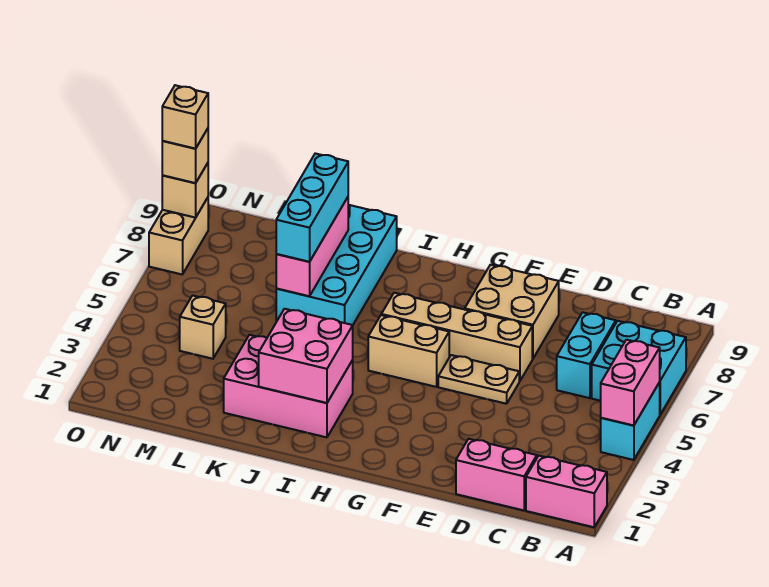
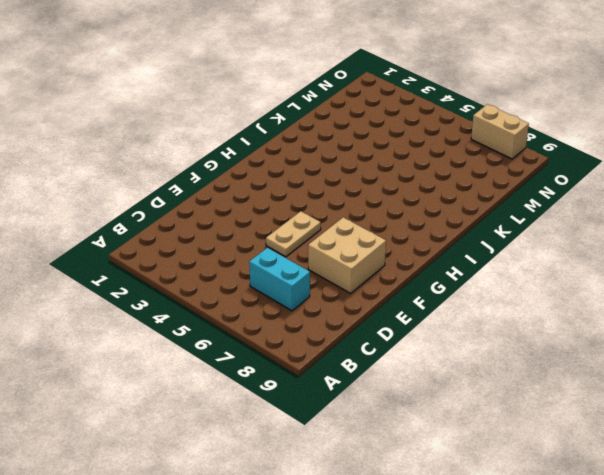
none -> pink brick A1:B1 level 1
none -> cyan brick A4:A5 level 1
none -> cyan brick A6:B7 level 1

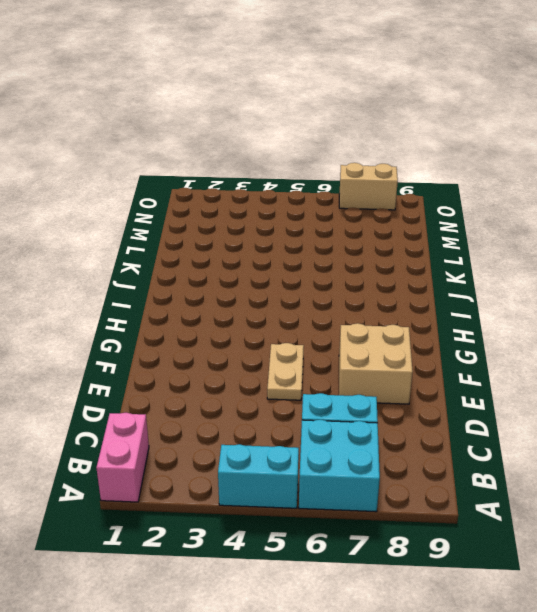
none -> pink brick C1:D1 level 1
none -> tan brick E6:H6 level 1
none -> tan brick G5:H5 level 1

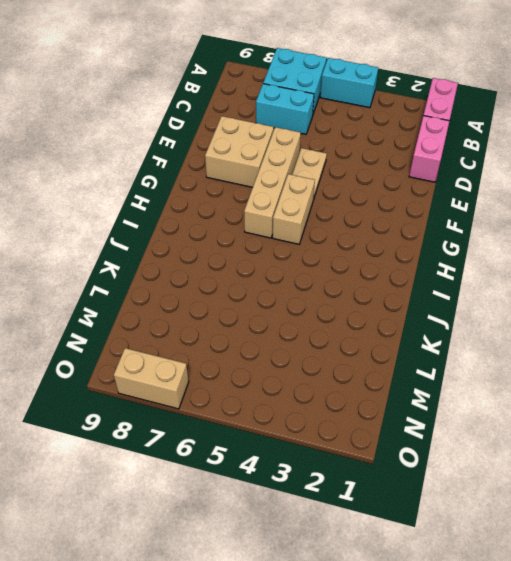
none -> pink brick I2:K3 level 1
none -> cyan brick J6:K9 level 1
none -> tan brick M4 level 1

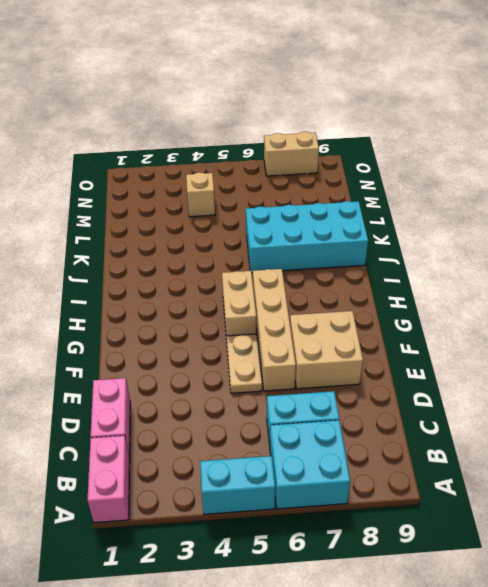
none -> pink brick I2:K3 level 1
none -> pink brick A4:A5 level 2
none -> pink brick I2:J3 level 2

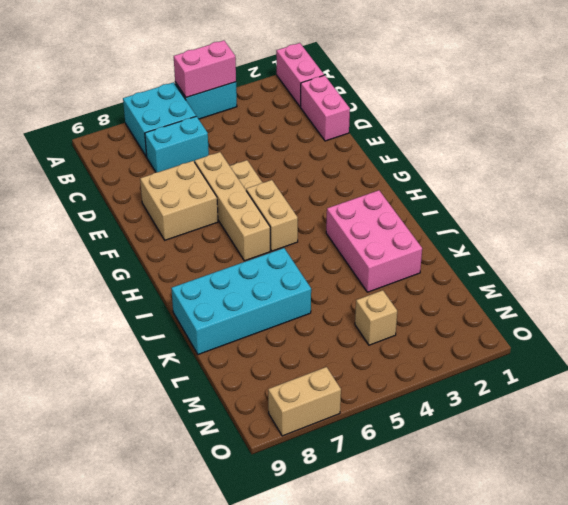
none -> pink brick I2:J3 level 2
none -> pink brick K6:K8 level 2
none -> tan brick O8 level 2

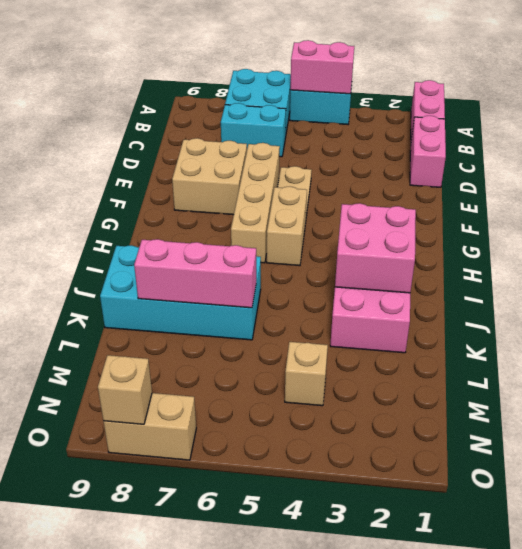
none -> cyan brick K6:K8 level 3
none -> tan brick O8 level 3
none -> tan brick O8 level 4

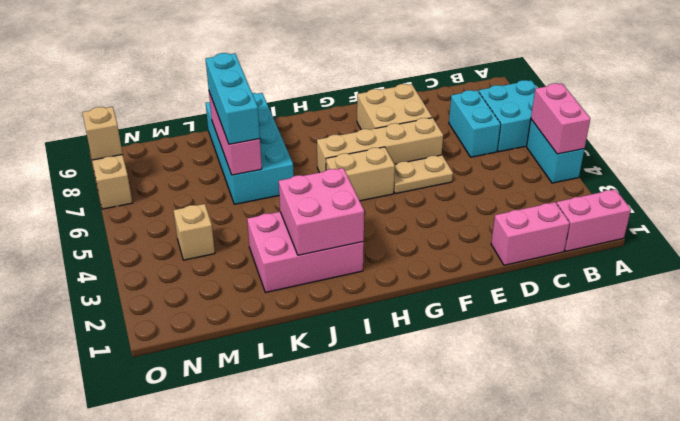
none -> tan brick O8 level 3
none -> tan brick O8 level 4

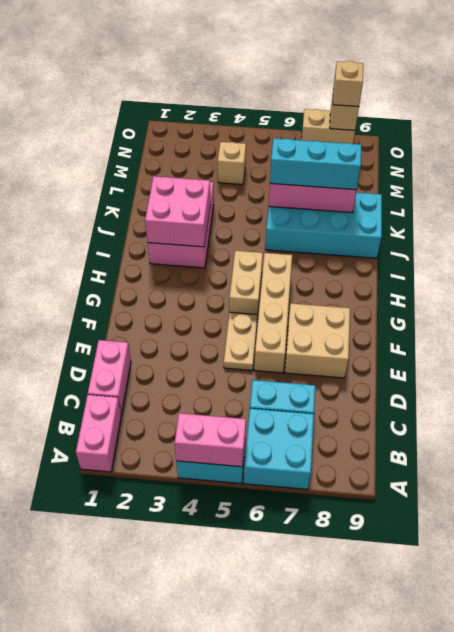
none -> tan brick O8 level 4

